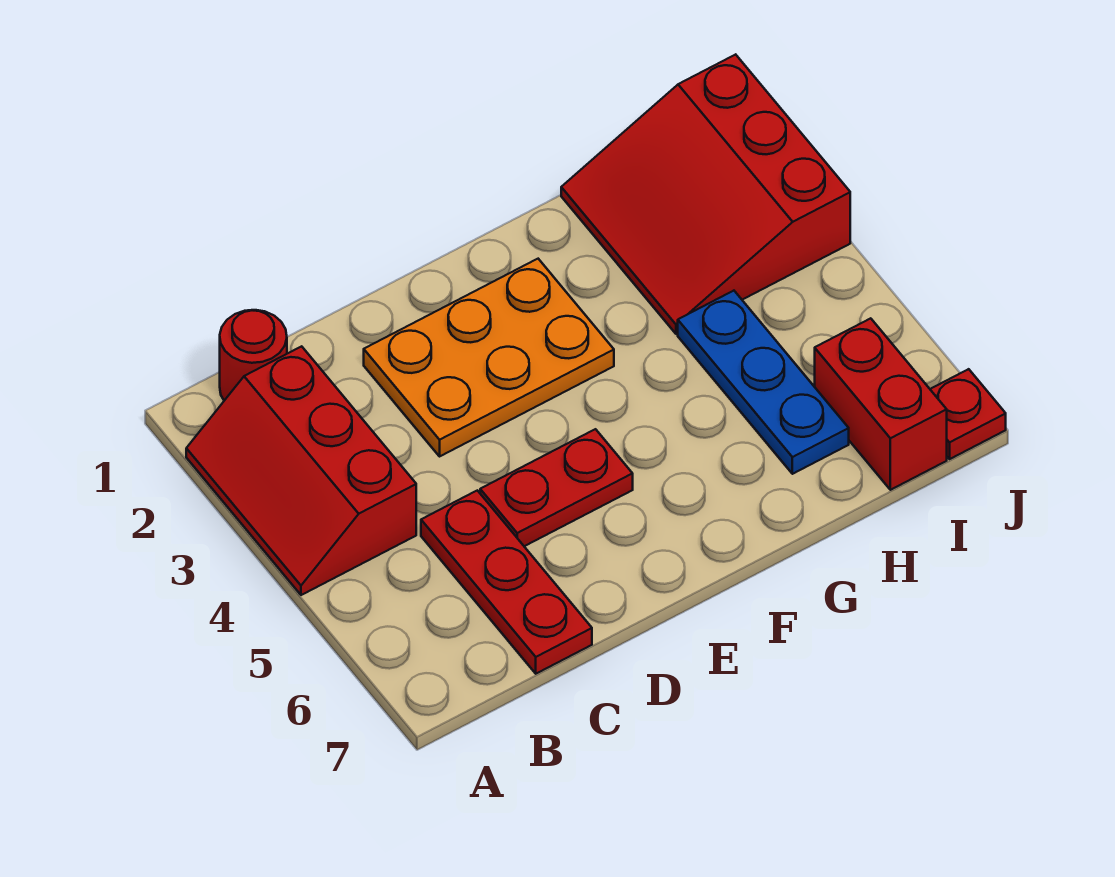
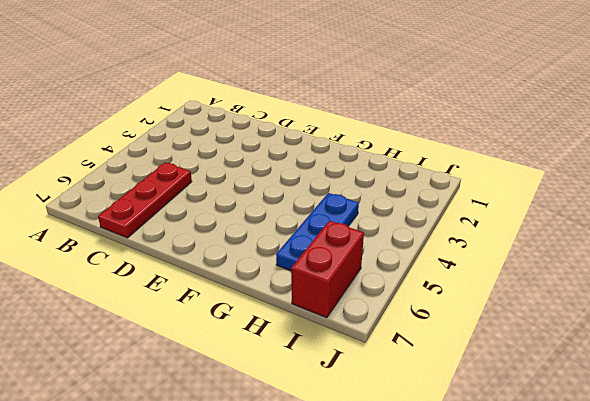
none -> red slope A2:B4 level 1 top B
none -> red round brick B1 level 1

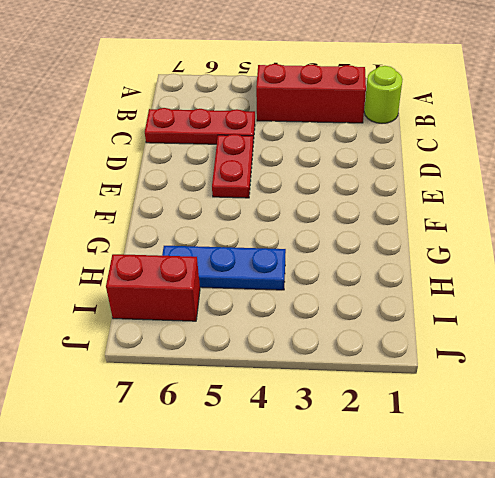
lime round brick B1 level 1 -> red round brick B1 level 1
none -> orange plate D2:F3 level 1
none -> red slope H1:J3 level 1 top J

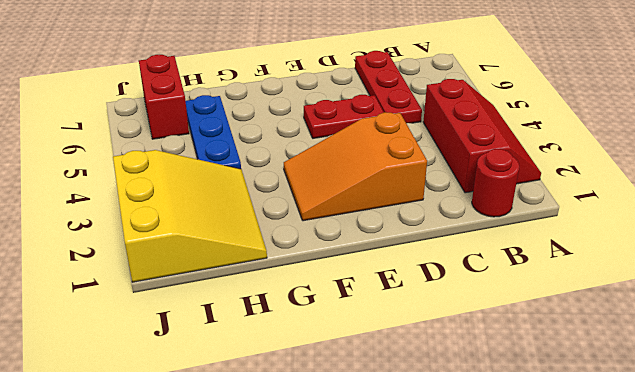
orange slope D2:F3 level 1 top D -> orange plate D2:F3 level 1
yellow slope H1:J3 level 1 top J -> red slope H1:J3 level 1 top J
none -> red plate J7 level 1

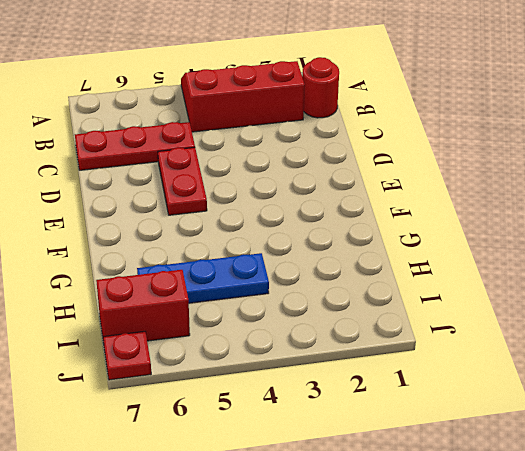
none -> orange plate D2:F3 level 1
none -> red slope H1:J3 level 1 top J

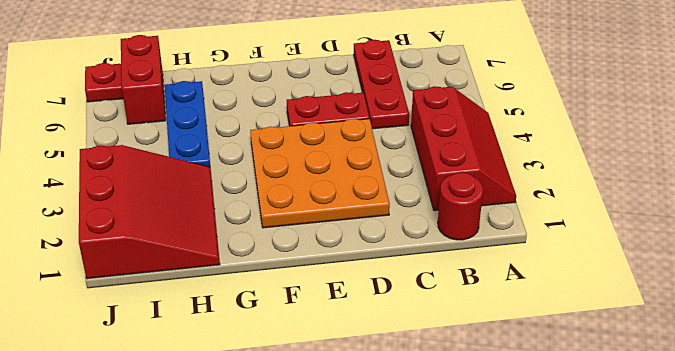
orange plate D2:F4 level 1 -> orange plate D2:F3 level 1

